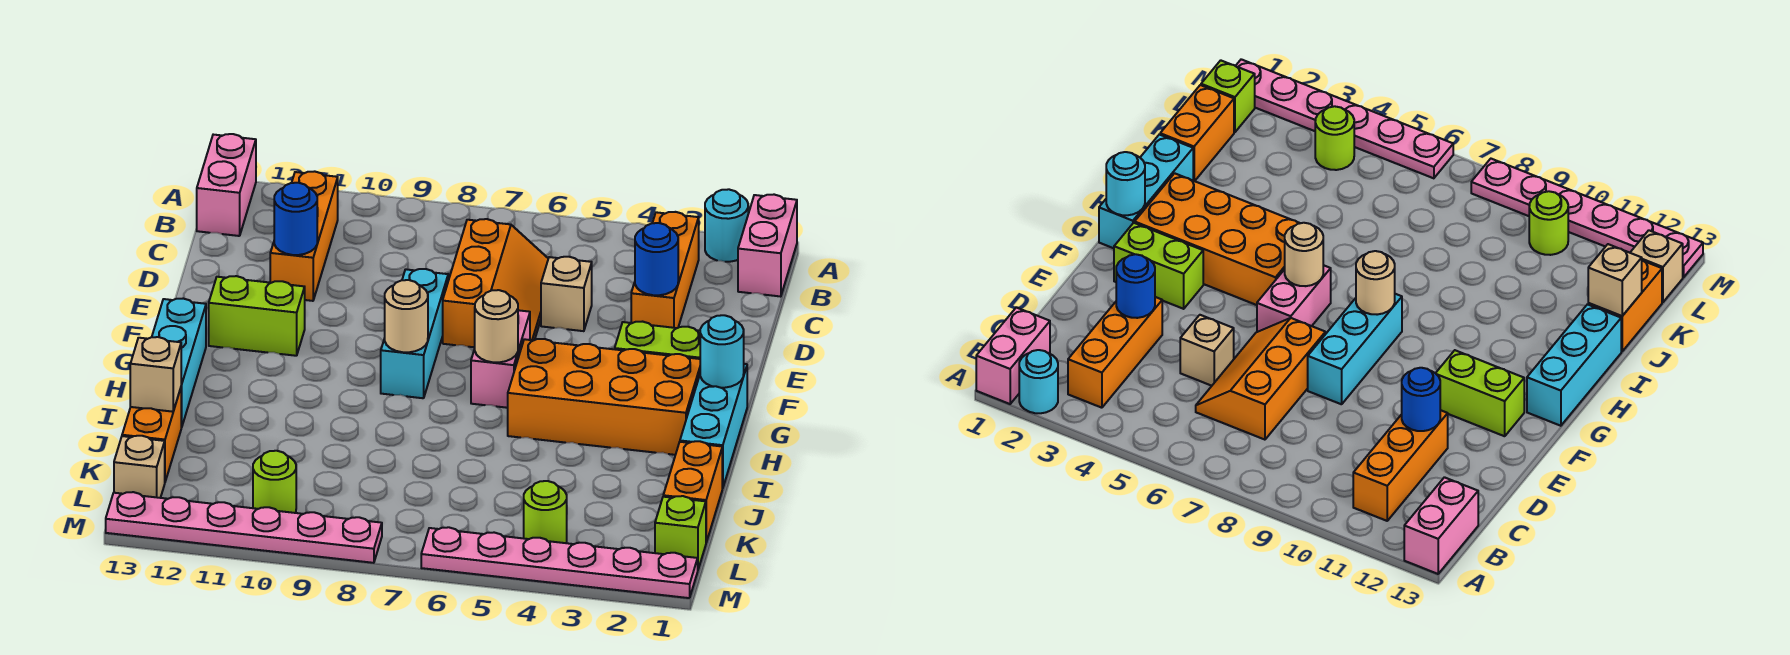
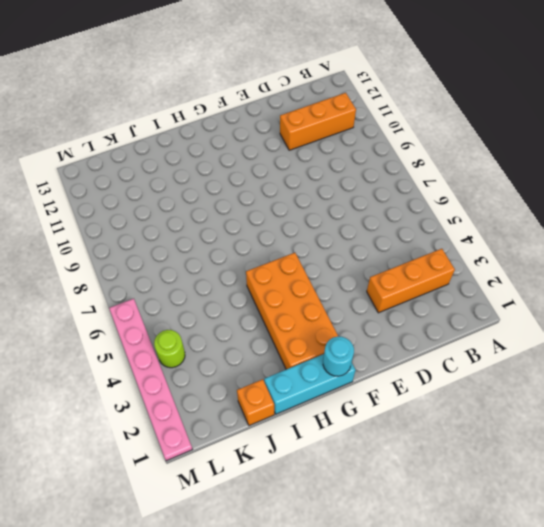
orange brick J1 level 1 -> orange brick J1:K1 level 1
none -> pink brick A1:B1 level 1
none -> cyan round brick A2 level 1
none -> pink brick A13:B13 level 1

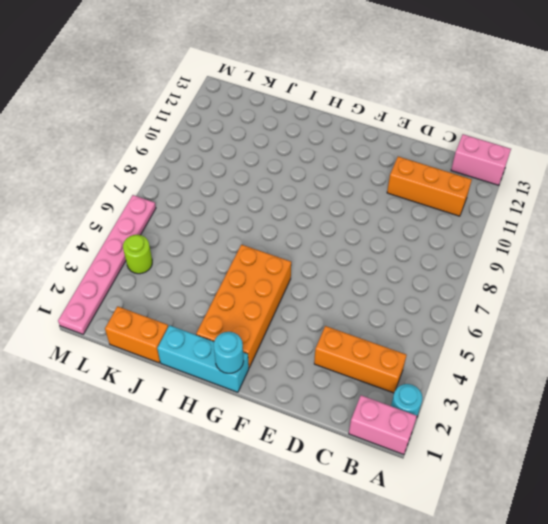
none -> orange slope C6:E7 level 1 top 7
none -> tan brick D5 level 1
none -> cyan brick E8:G8 level 1

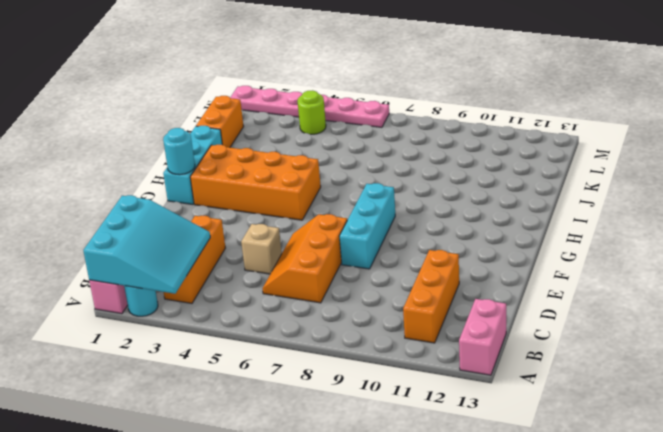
cyan slope A1:C3 level 2 top 1 -> none
none -> lime brick F2:F3 level 1
none -> pink brick F6:G6 level 1
none -> lime brick F11:F12 level 1

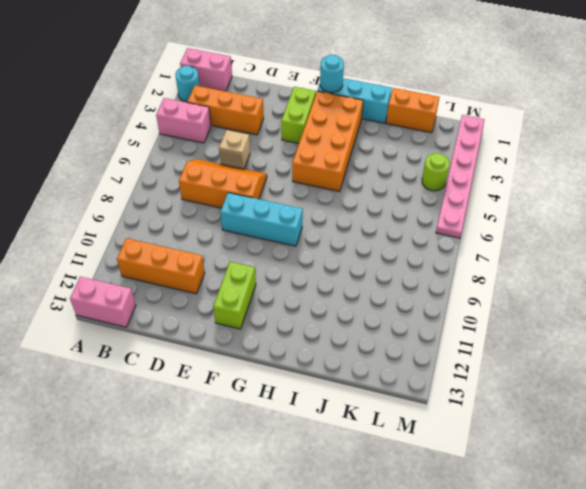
pink brick A4:B4 level 1 -> pink brick F6:G6 level 1
none -> cyan brick G13:I13 level 1
none -> orange brick J13:K13 level 1
none -> lime brick L1 level 1

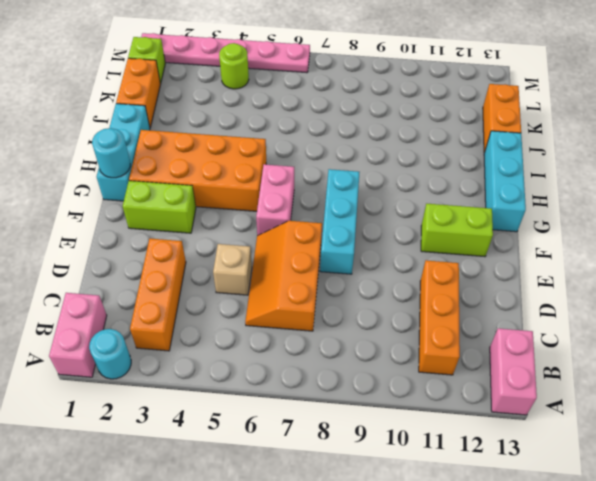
none -> lime round brick L10 level 1
none -> tan brick L13 level 1
none -> pink plate M8:M13 level 1

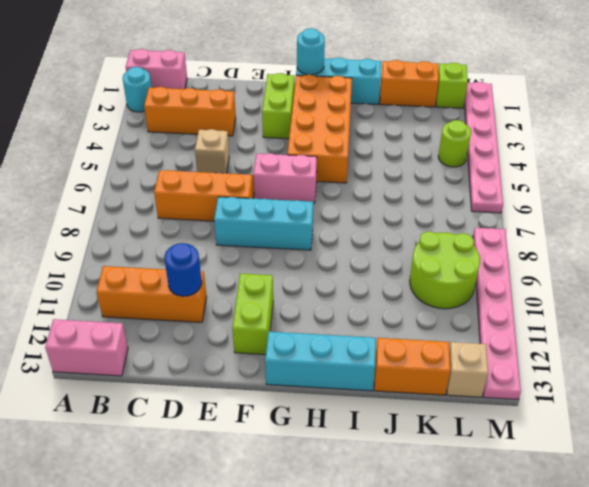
lime round brick K9:L10 level 1 -> lime round brick L10 level 1
none -> blue round brick D3 level 2
none -> tan round brick G6 level 2
none -> tan round brick G8 level 2

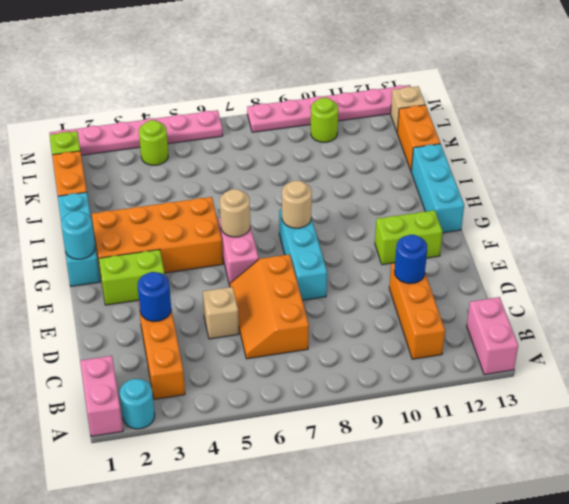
none -> tan brick J13 level 2

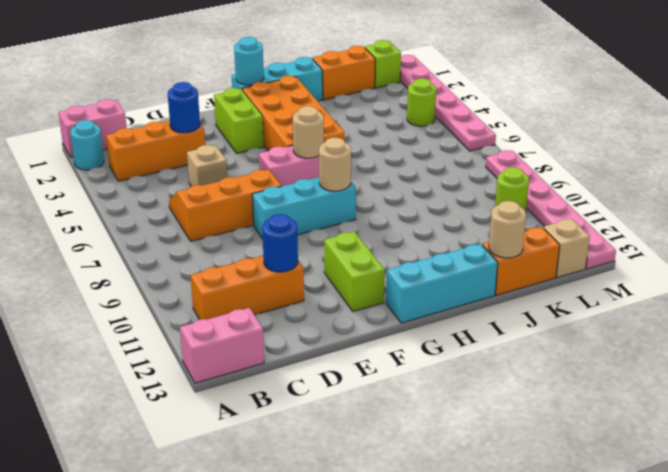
tan round brick J13 level 2 -> tan brick J13 level 2

